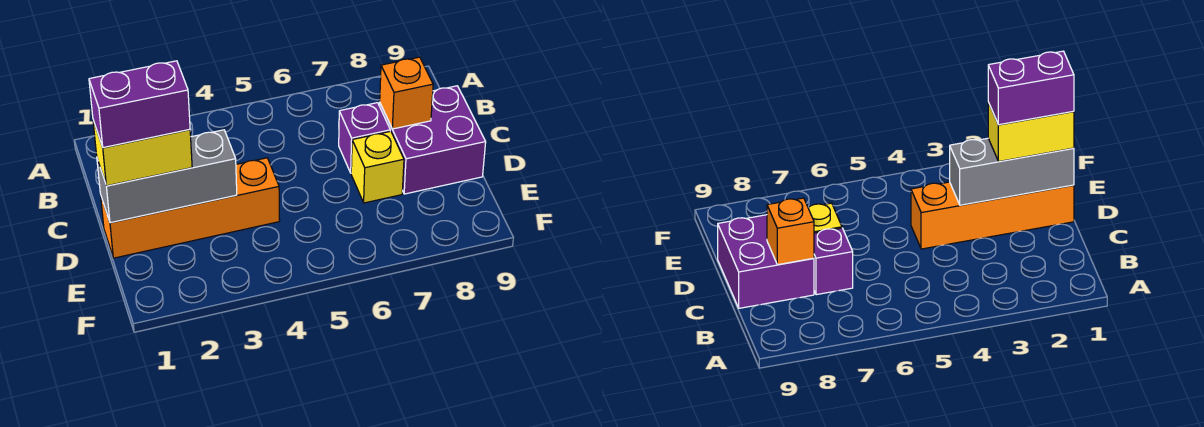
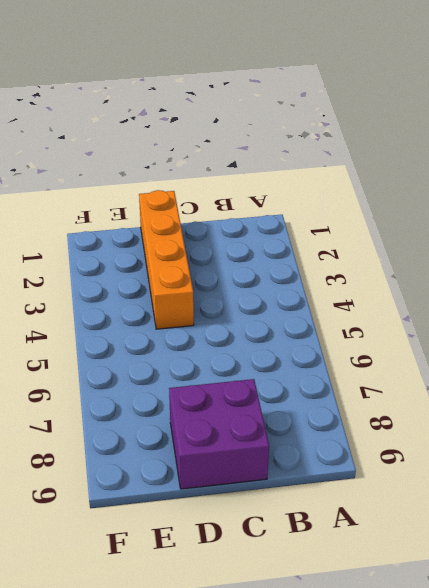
none -> purple brick C7 level 1
none -> yellow brick D7 level 1

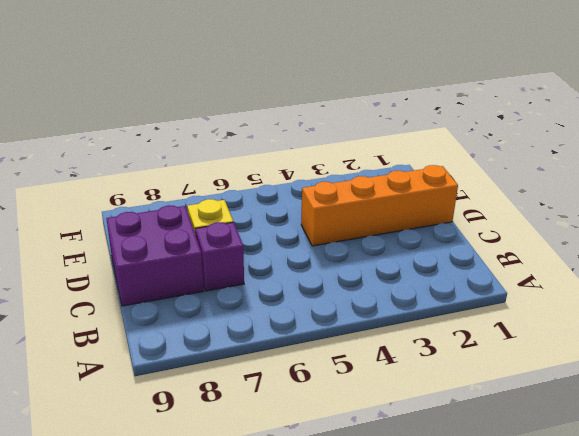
none -> orange brick C8 level 2
none -> grey brick D1:D3 level 2

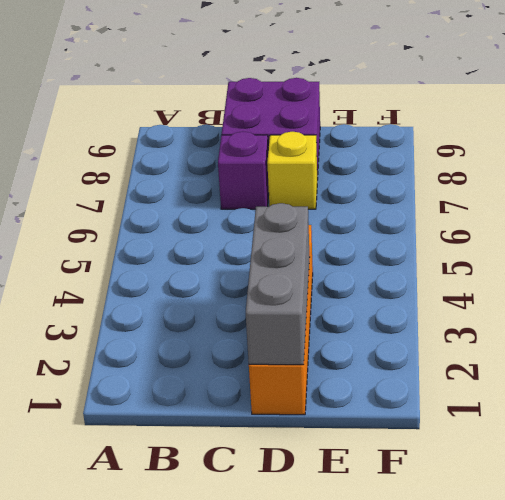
none -> orange brick C8 level 2
none -> yellow brick D1:D2 level 3

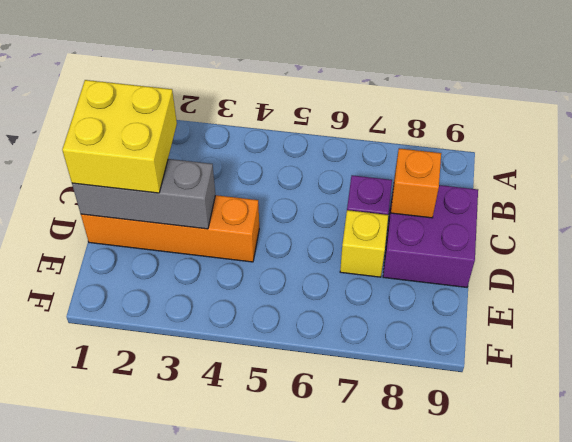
yellow brick C1:D2 level 3 -> yellow brick D1:D2 level 3
none -> purple brick D1:D2 level 4

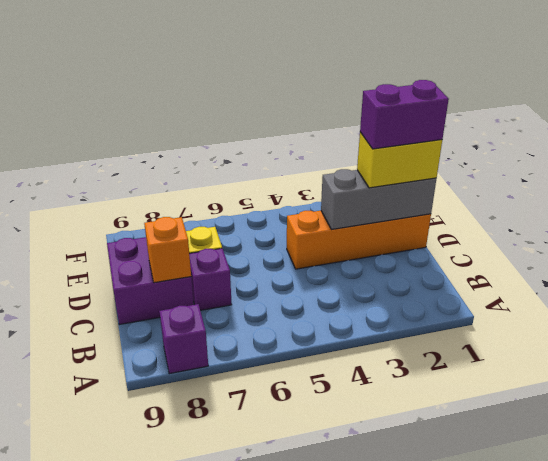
purple brick A8 level 1 -> none

